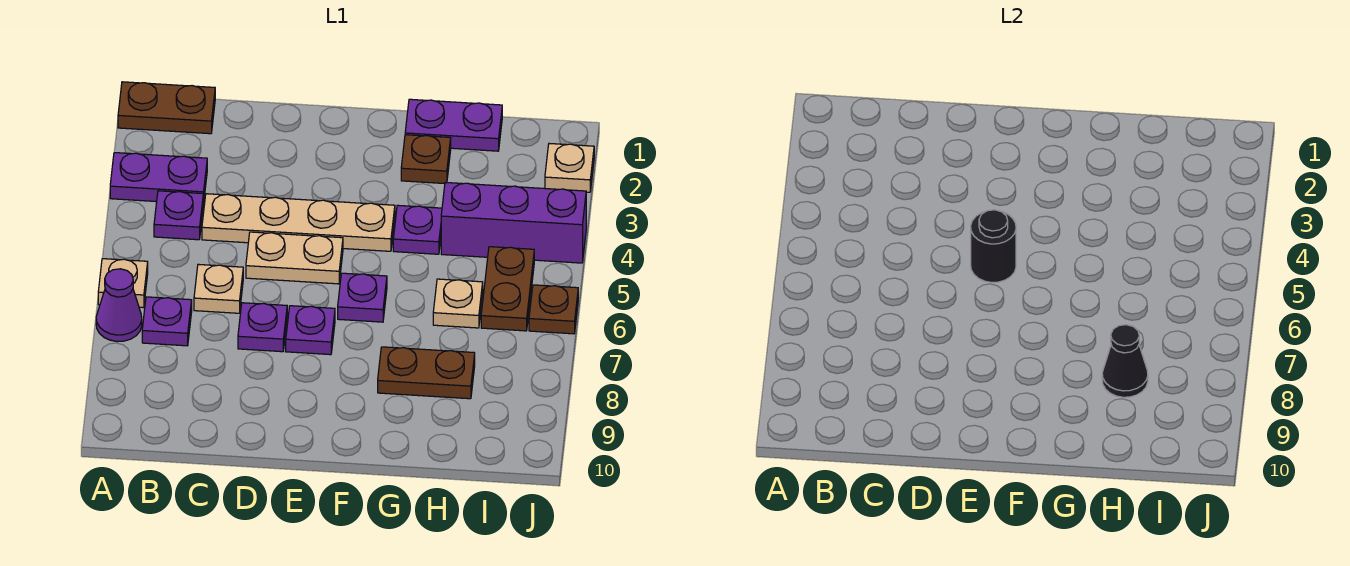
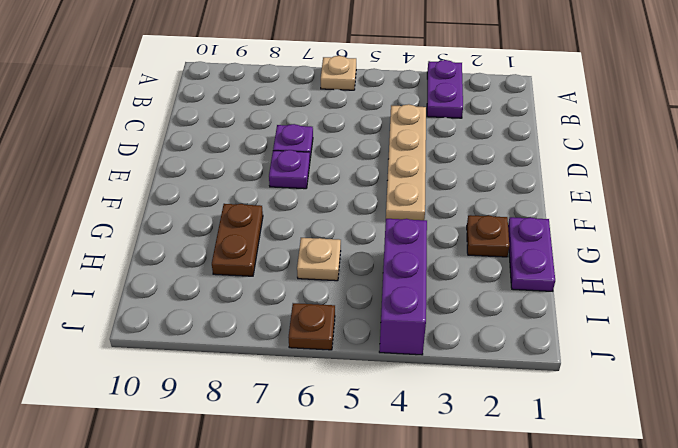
none -> brown plate A1:B1 level 1
none -> purple cone A7 level 1
none -> purple plate B4 level 1

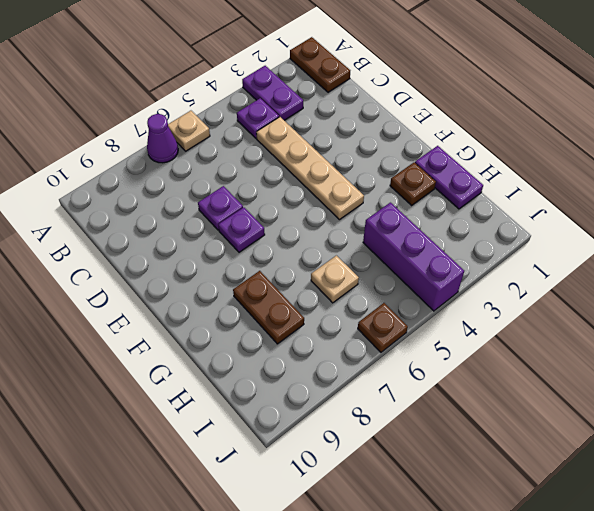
none -> purple plate B7 level 1
none -> tan plate C6 level 1
none -> tan plate D5:E5 level 1

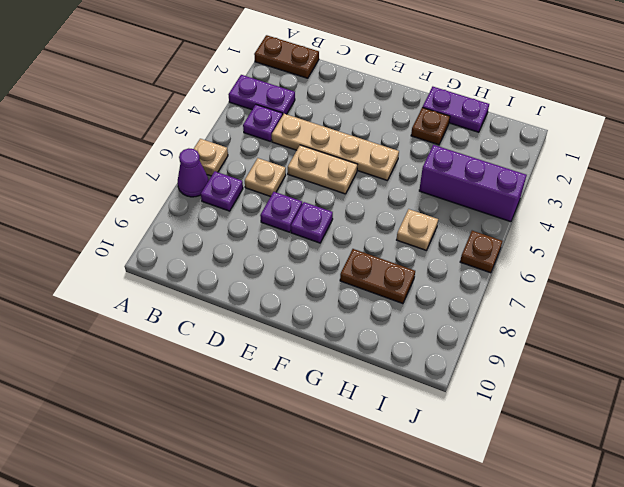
none -> purple plate F6 level 1
none -> purple plate G4 level 1
none -> brown plate I5:I6 level 1

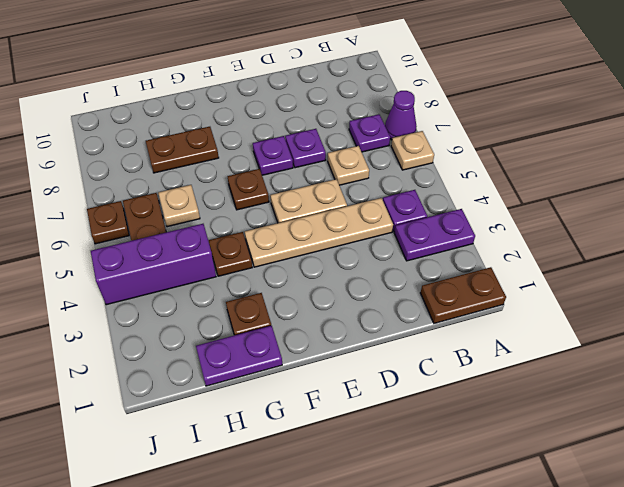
brown plate F6 level 1 -> purple plate F6 level 1
brown plate G4 level 1 -> purple plate G4 level 1
none -> tan plate J2 level 1
none -> black round brick E5 level 2
none -> black cone H8 level 2

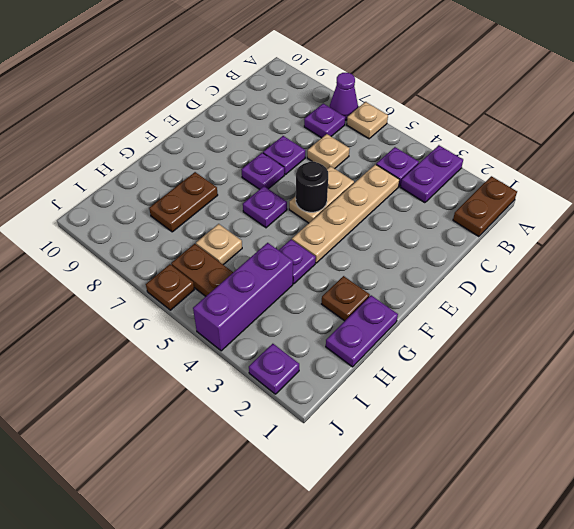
purple plate J2 level 1 -> tan plate J2 level 1
none -> black cone H8 level 2

